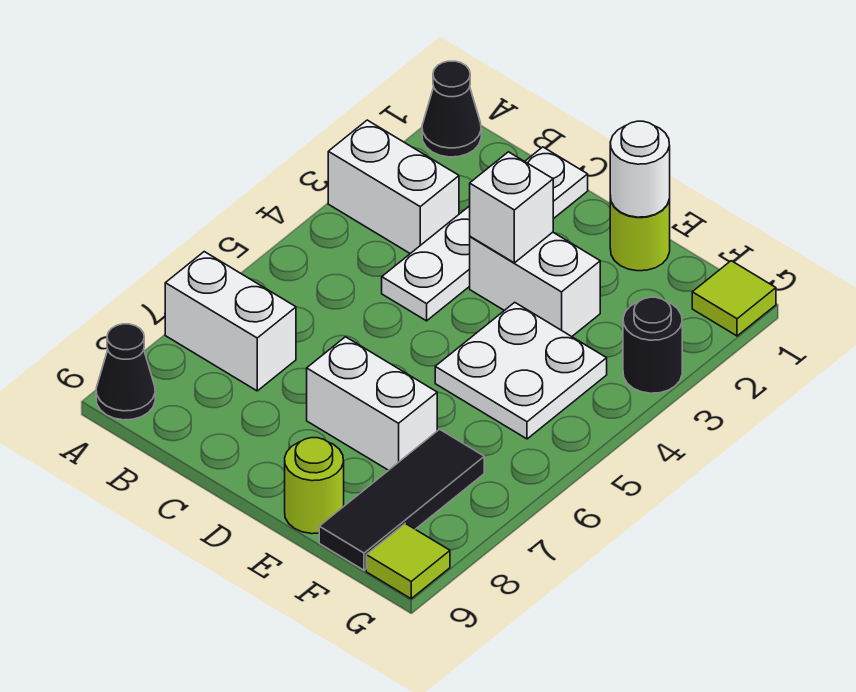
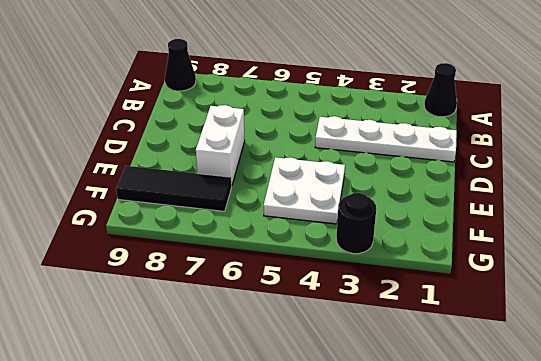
none -> white brick A3:B3 level 1
none -> white brick A7:B7 level 1
none -> white brick D3:E3 level 1

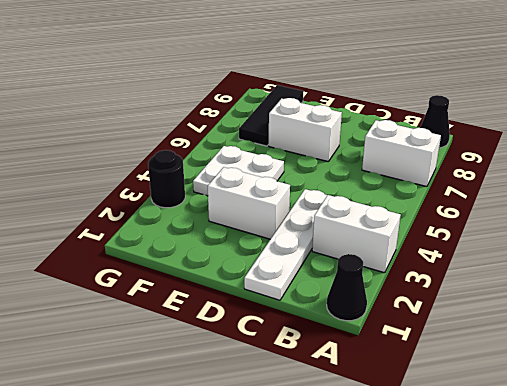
none -> lime round brick E1 level 1
none -> lime round brick E9 level 1
none -> lime tile G1 level 1

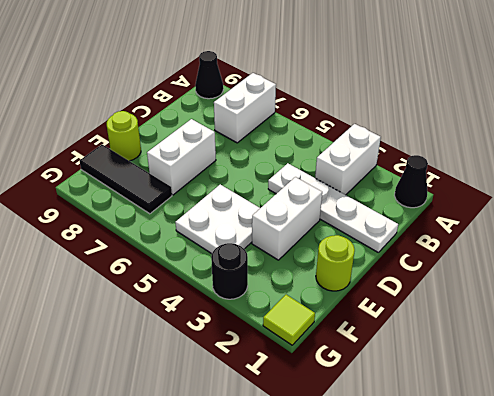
none -> lime tile G9 level 1
none -> white brick D3 level 2
none -> white round brick E1 level 2

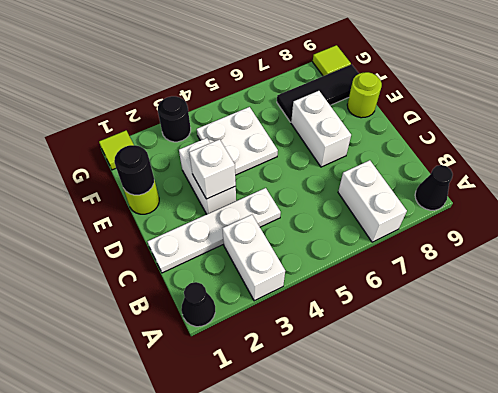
black round brick E1 level 2 -> white round brick E1 level 2

